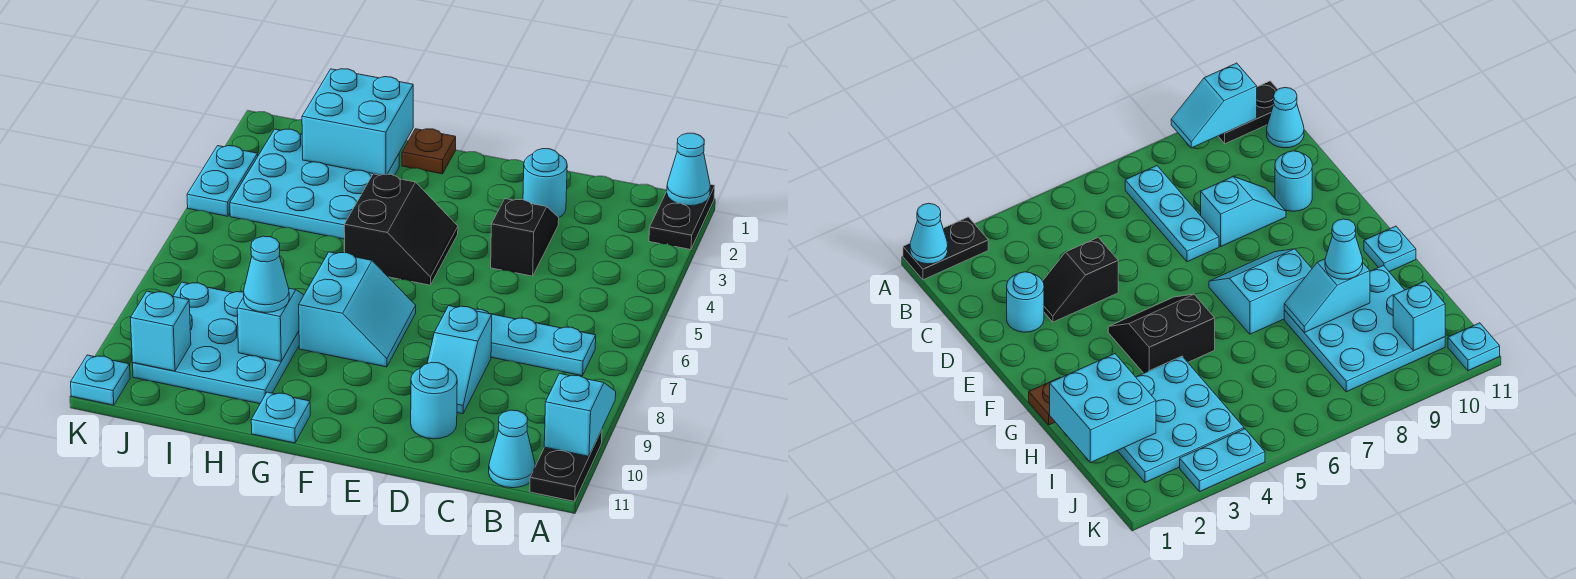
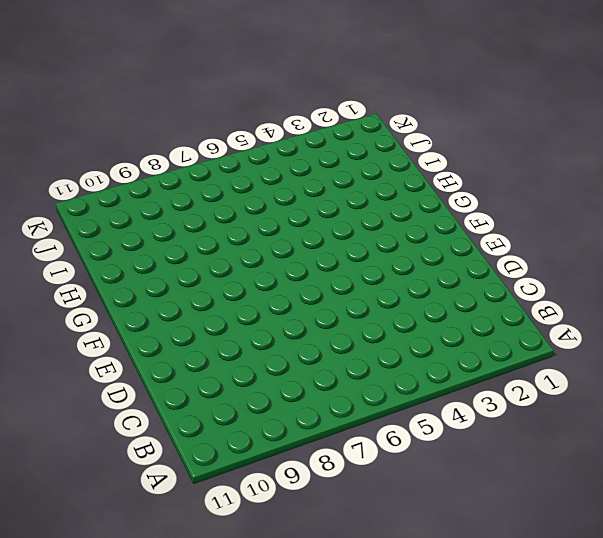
none -> black plate A1:A2 level 1
none -> black plate A10:A11 level 1
none -> cyan plate B7:D7 level 1

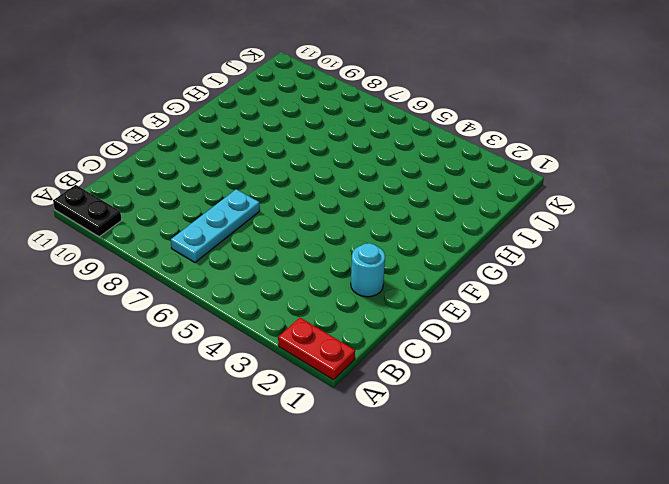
red plate A1:A2 level 1 -> black plate A1:A2 level 1
none -> cyan cone B11 level 1
none -> black slope D3:D4 level 1 top 4
none -> cyan slope D8:D9 level 1 top 8

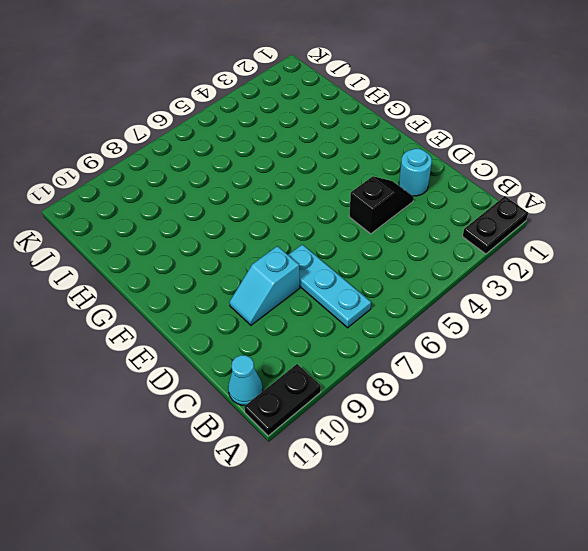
none -> cyan round brick D10 level 1
none -> black slope F4:G5 level 1 top G
none -> cyan slope F7:G8 level 1 top G

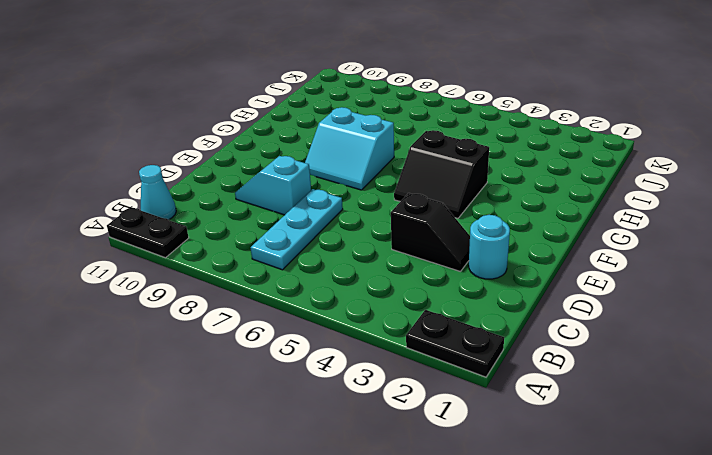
none -> cyan round brick D10 level 1
none -> brown plate G1 level 1
none -> cyan plate G11 level 1

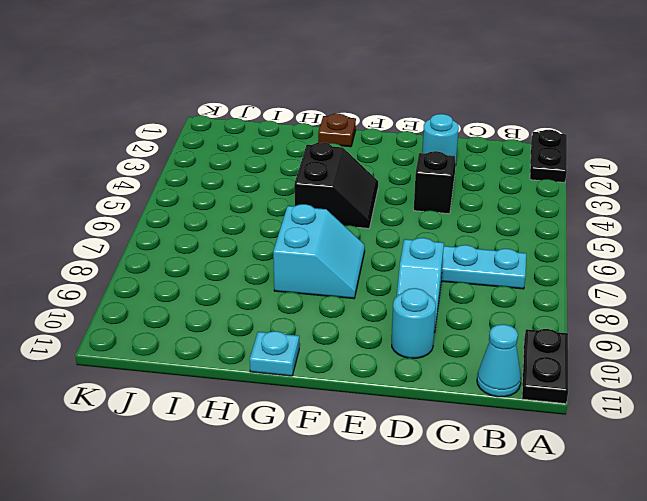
none -> cyan plate H2:J4 level 1
none -> cyan plate H8:J10 level 1
none -> cyan plate K3:K4 level 1

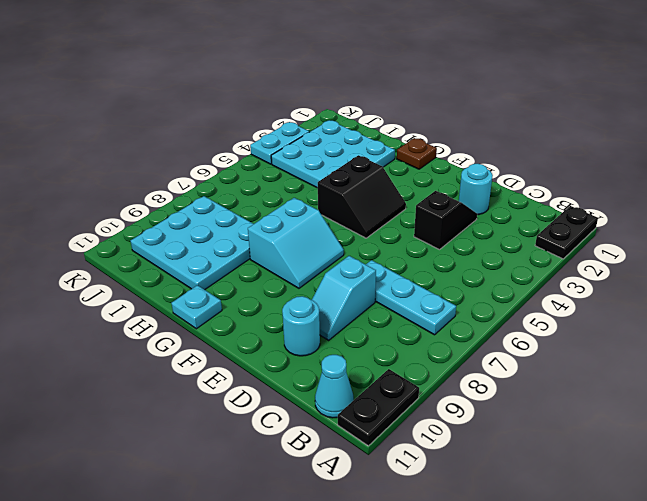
none -> cyan plate K11 level 1
none -> cyan cone A1 level 2
none -> cyan slope A9:A10 level 2 top 10

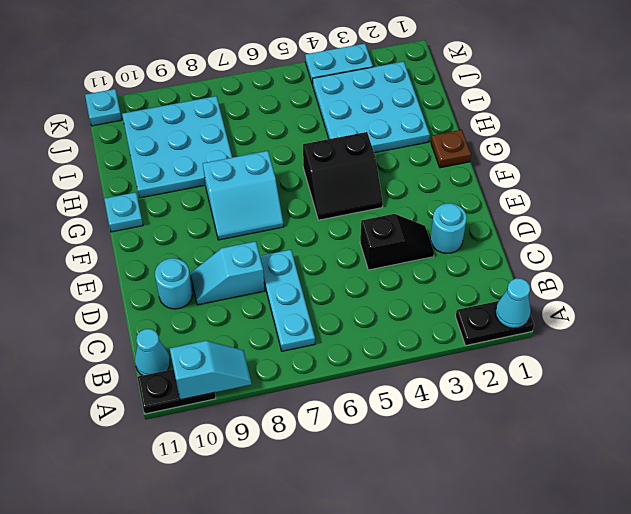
none -> cyan brick H1:I2 level 2
none -> cyan slope H8:H9 level 2 top 9
none -> cyan brick J10 level 2

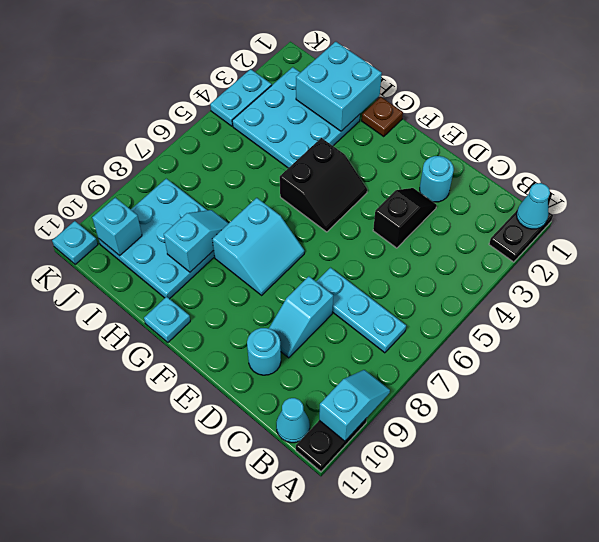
none -> cyan cone H9 level 3

